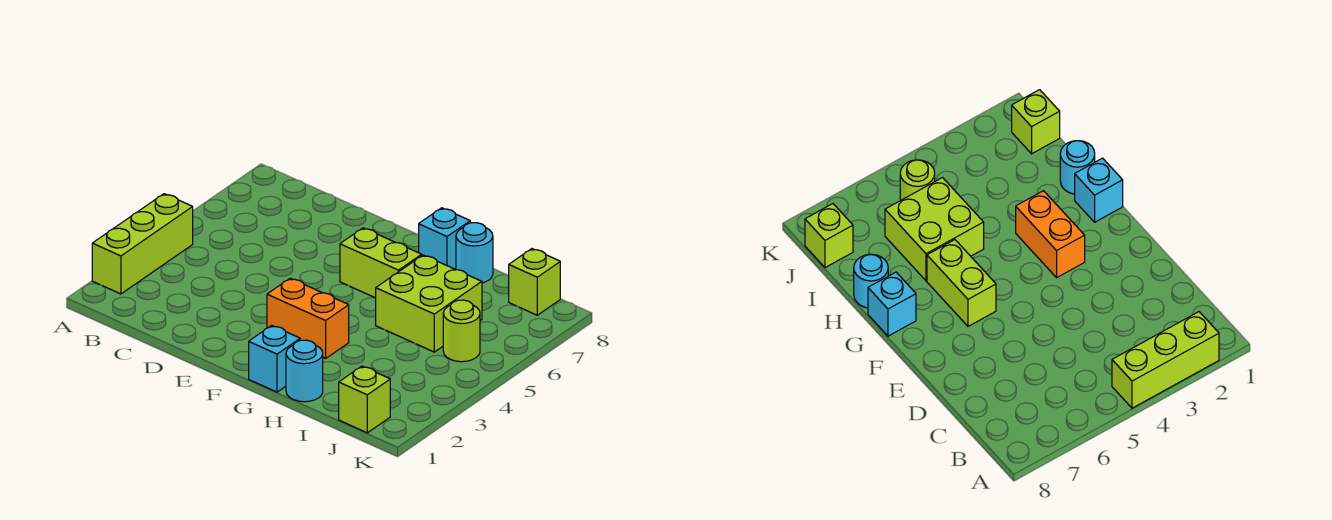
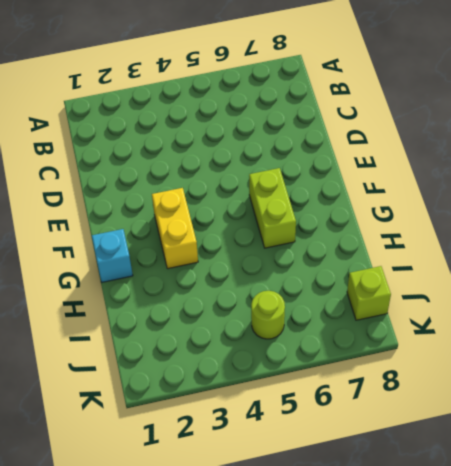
yellow brick F3:G3 level 1 -> orange brick F3:G3 level 1
none -> lime brick A2:A4 level 1
none -> cyan brick G8 level 1

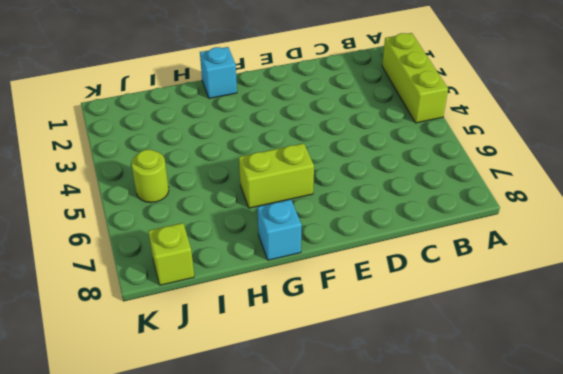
none -> orange brick F3:G3 level 1
none -> cyan round brick H1 level 1

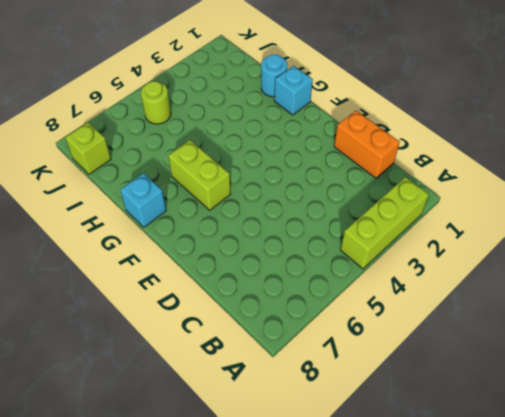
orange brick C1:D1 level 1 -> orange brick F3:G3 level 1
none -> lime brick H5:I6 level 1
none -> cyan round brick H8 level 1

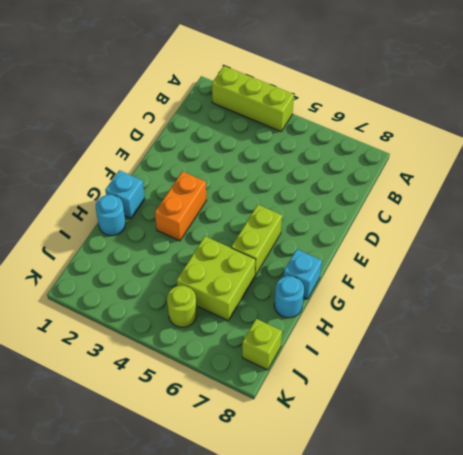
none -> lime brick J1 level 1

